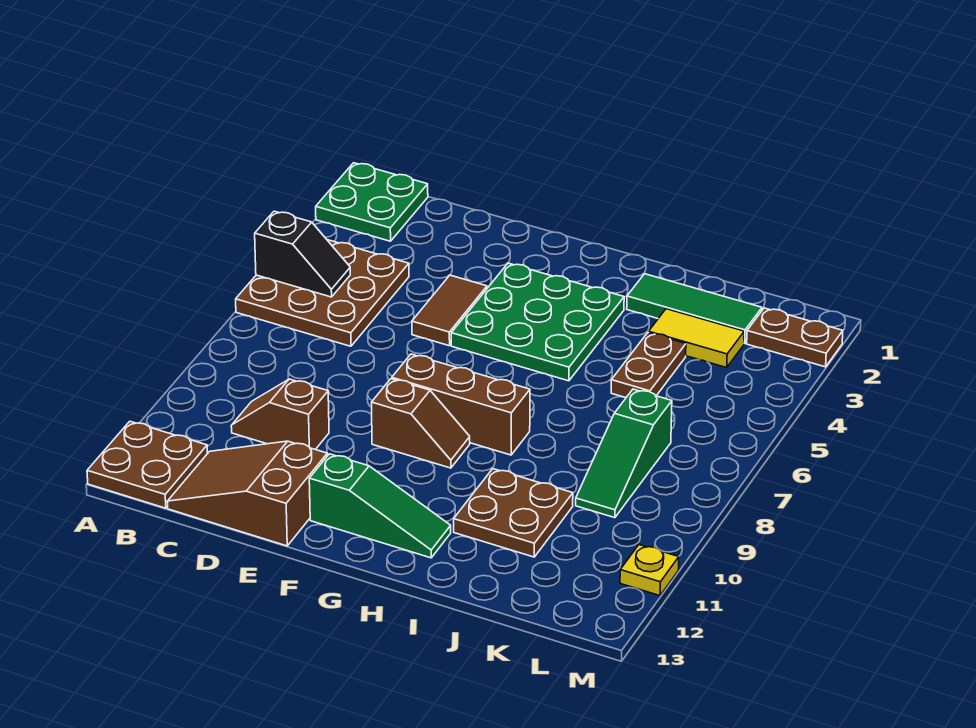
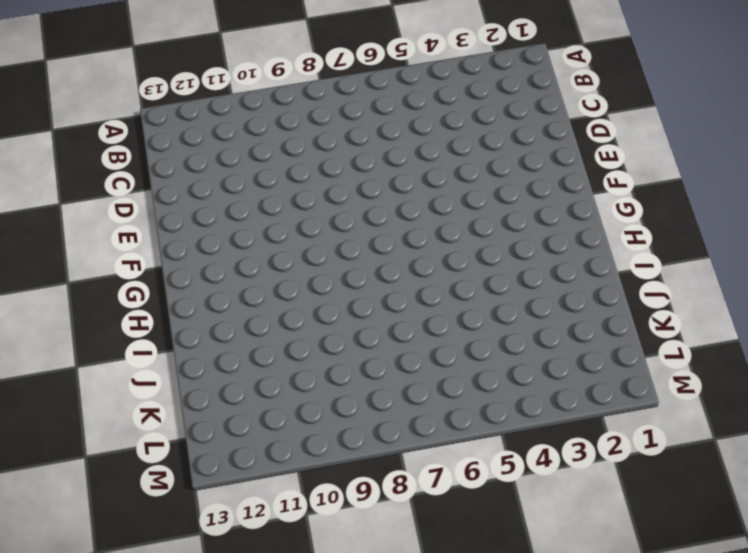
none -> green plate A1:B2 level 1
none -> brown plate A4:C6 level 1
none -> brown plate A12:B13 level 1

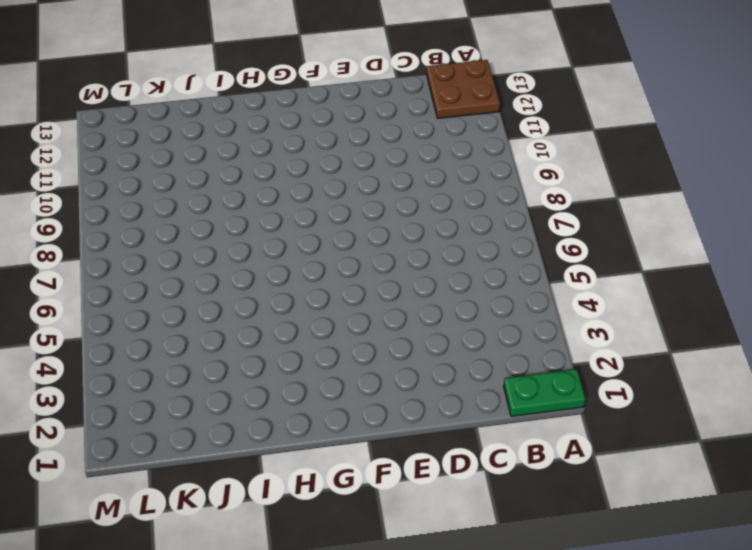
green plate A1:B1 level 1 -> green plate A1:B2 level 1
none -> brown plate A4:C6 level 1
none -> brown slope C10:D10 level 1 top D
none -> brown slope C12:E13 level 1 top E

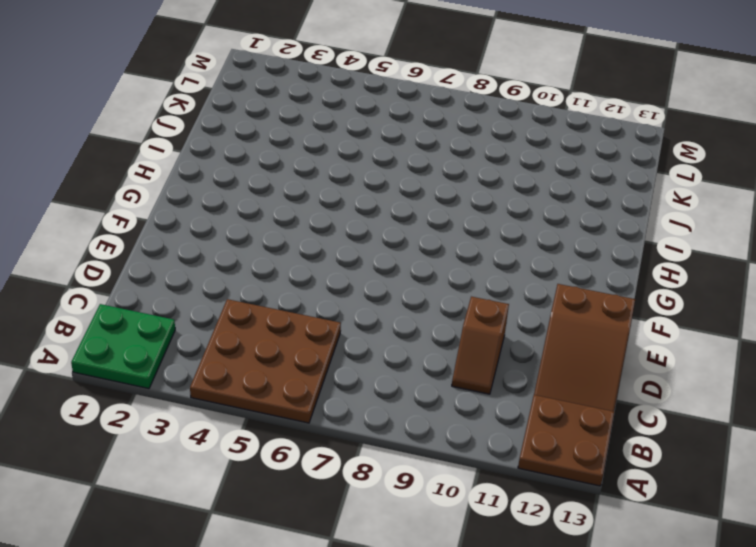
none -> brown tile E4:E5 level 1
none -> green plate F3:H5 level 1
none -> brown brick F8:H8 level 1

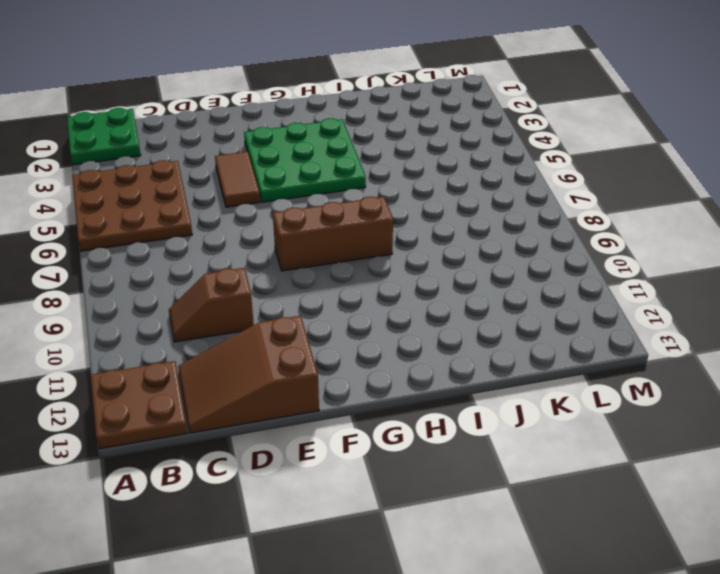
none -> brown slope F9:G9 level 1 top F
none -> green slope F12:H12 level 1 top F
none -> green tile I2:K2 level 1

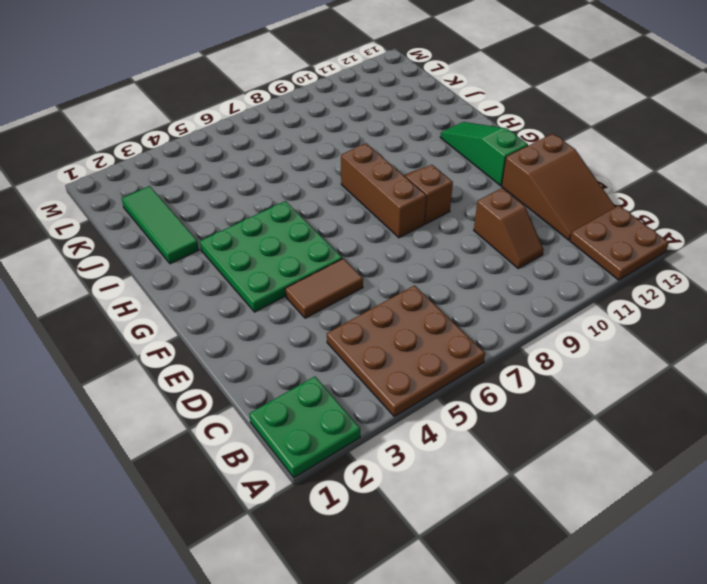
none -> brown plate I10:J11 level 1
none -> yellow tile J3:K3 level 1
none -> brown plate J4:J5 level 1

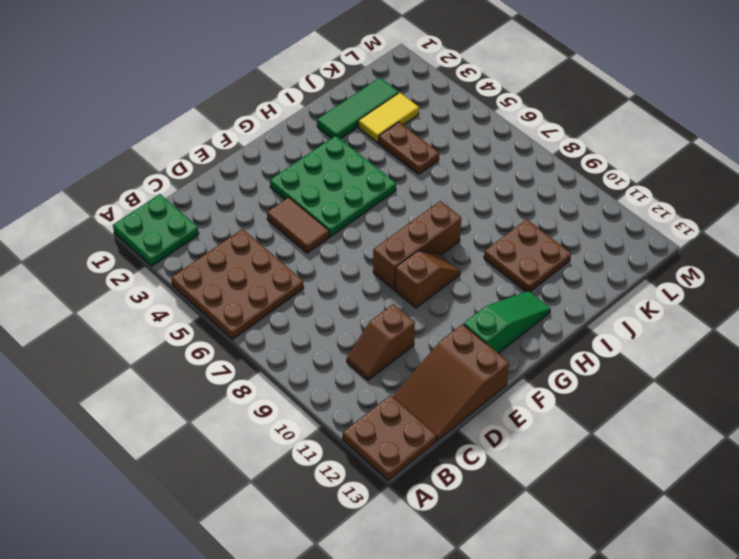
none -> green slope K7:K9 level 1 top 7
none -> brown plate L2:M2 level 1
none -> yellow plate M11 level 1

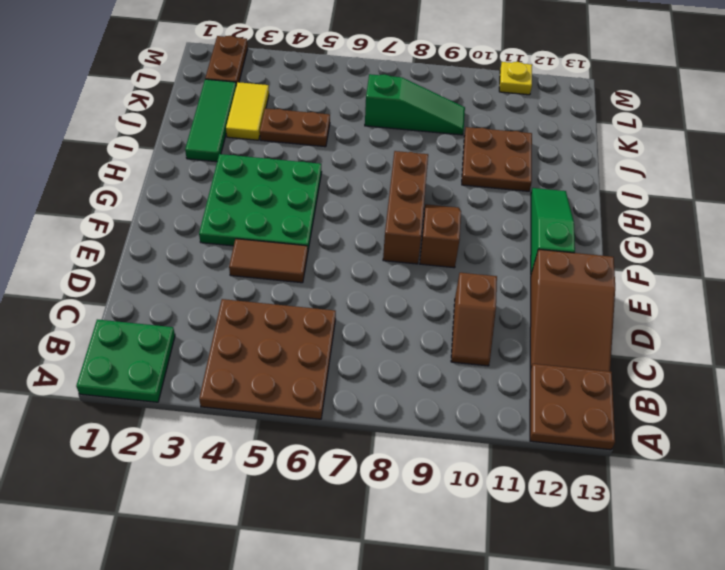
none -> black slope A5:B5 level 2 top A

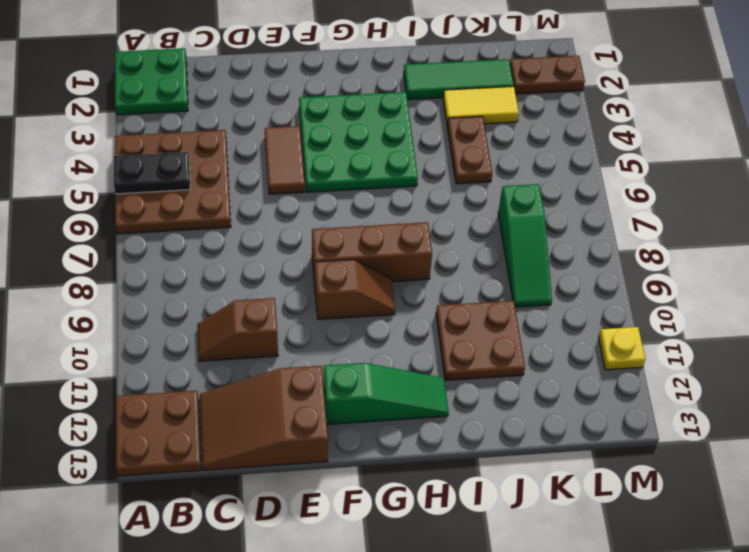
black plate A5:B5 level 2 -> black slope A5:B5 level 2 top A

